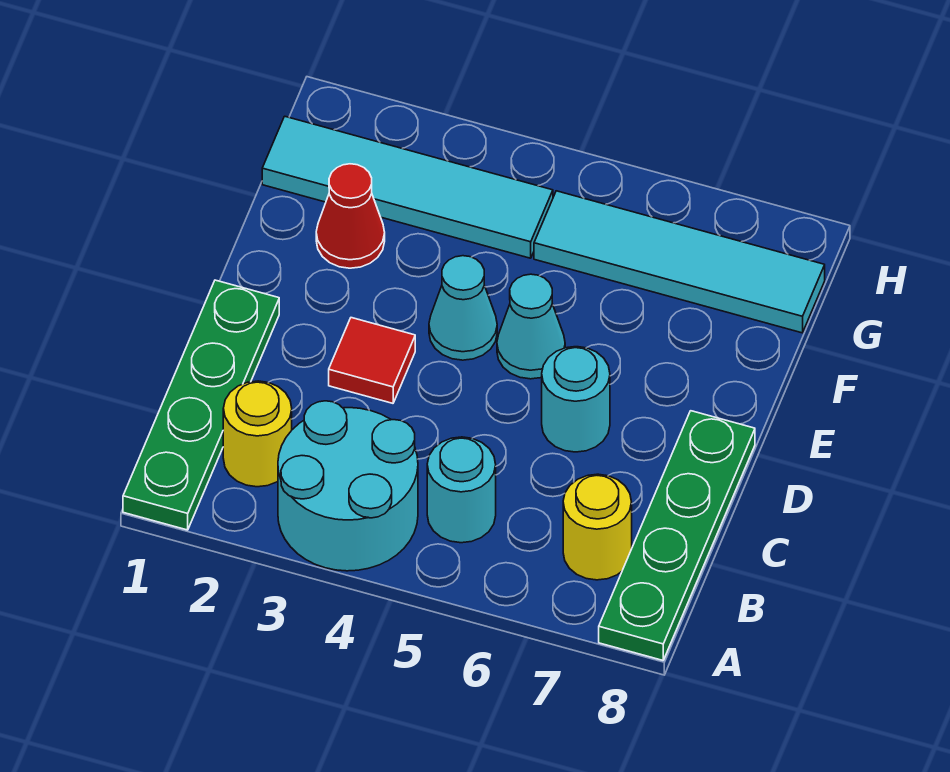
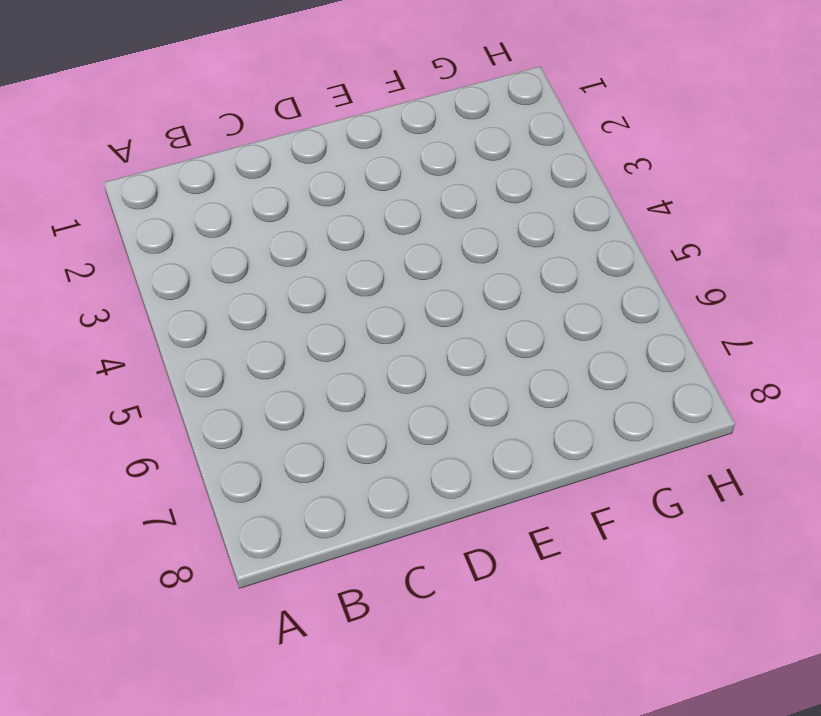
none -> green plate A1:D1 level 1
none -> cyan round brick A3:B4 level 1
none -> green plate A8:D8 level 1

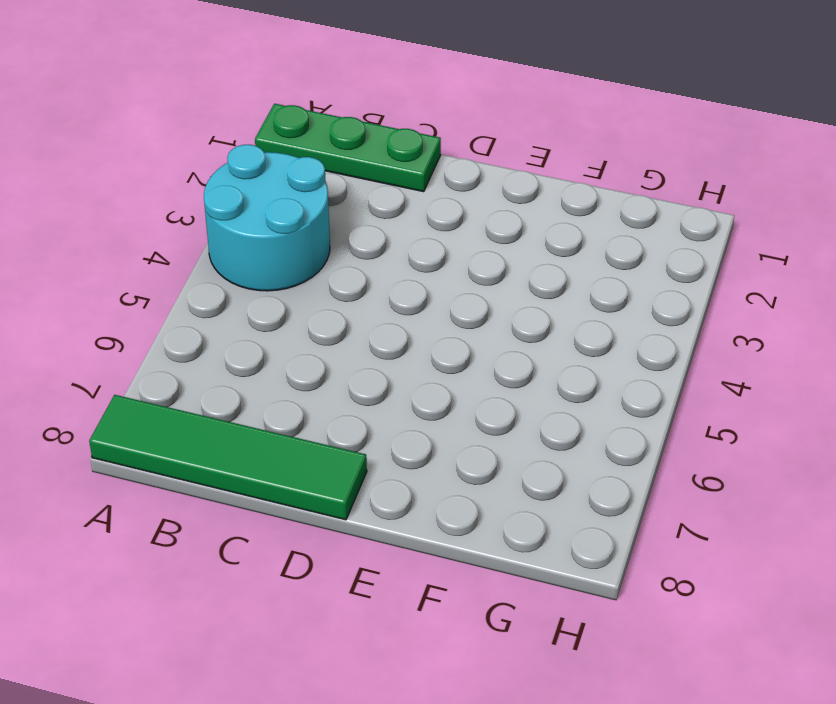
green plate A1:C1 level 1 -> green plate A1:D1 level 1
green tile A8:D8 level 1 -> green plate A8:D8 level 1
none -> yellow round brick B2 level 1
none -> cyan round brick B5 level 1
none -> yellow round brick B7 level 1

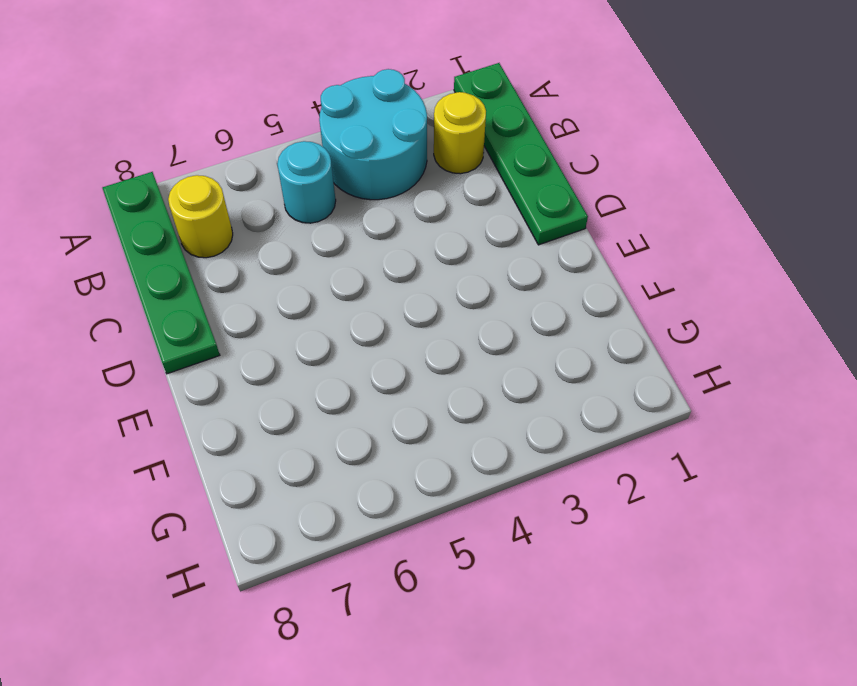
none -> red tile D3 level 1
none -> cyan round brick D6 level 1
none -> cyan cone E4 level 1

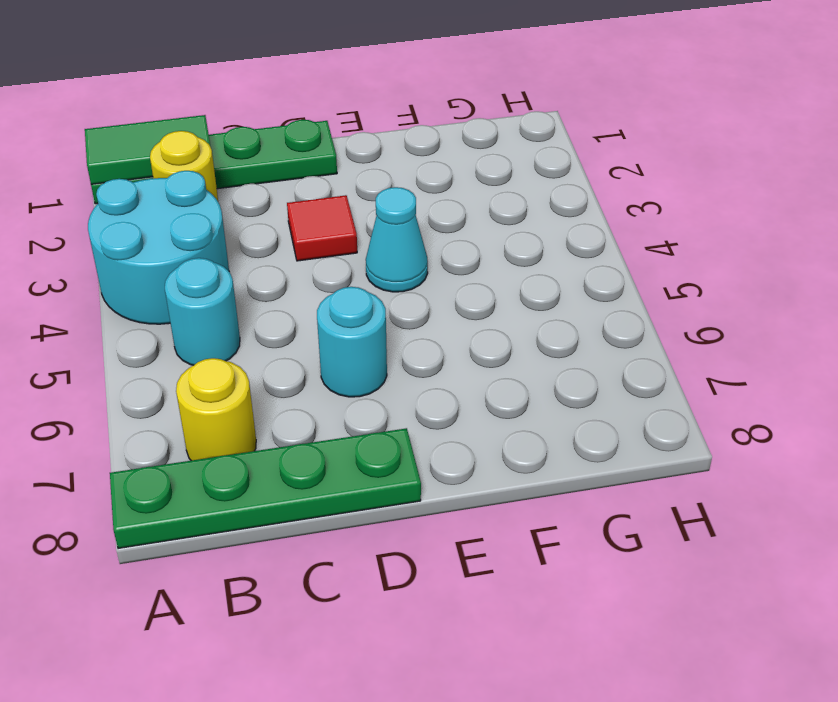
green tile A1:B1 level 2 -> none
none -> cyan cone E5 level 1
none -> red cone F2 level 1
none -> cyan tile G1:G4 level 1

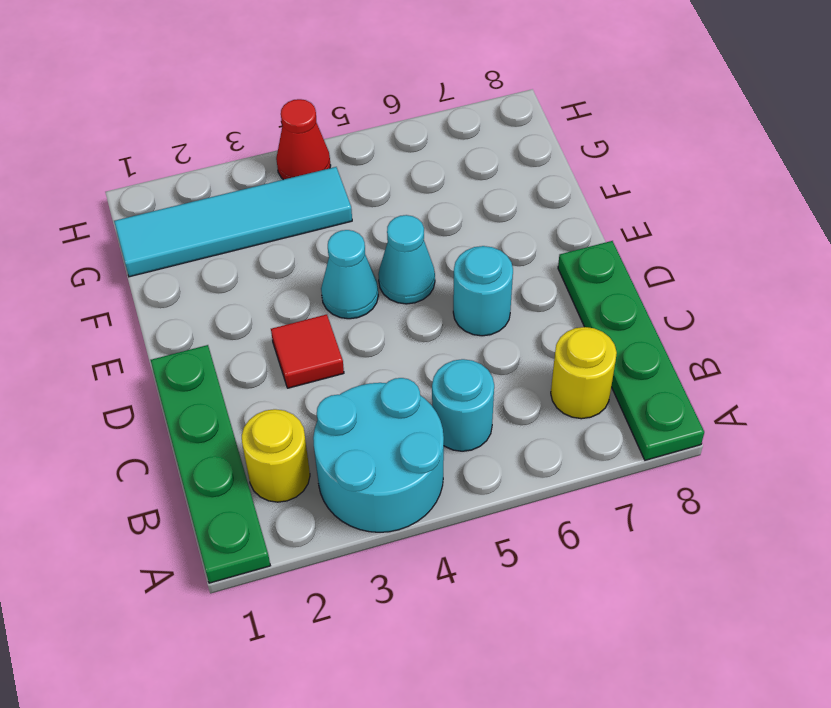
red cone H4 level 1 -> red cone F2 level 1
none -> cyan tile G5:G8 level 1

